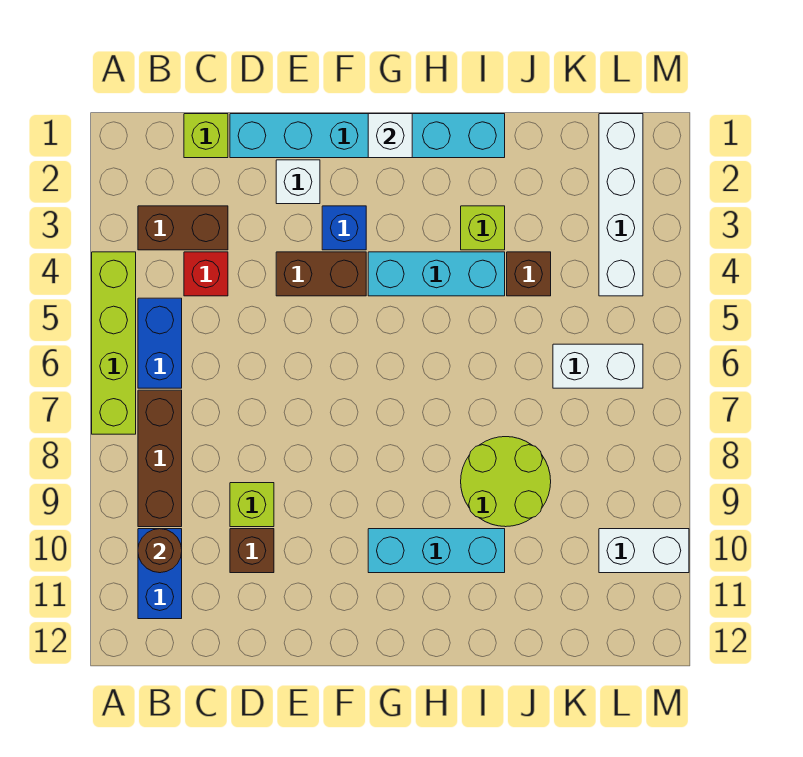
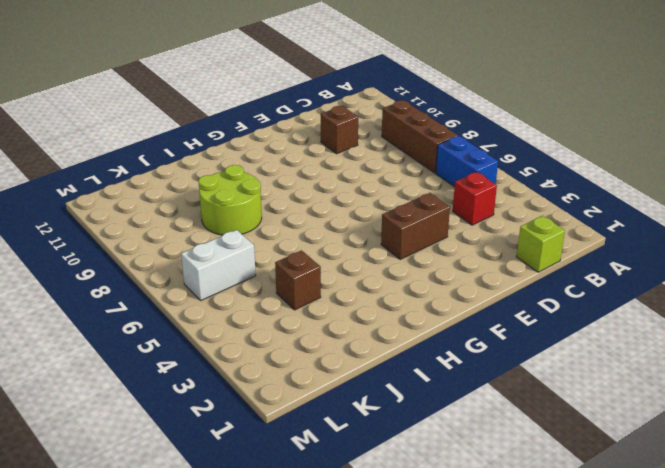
none -> lime brick A4:A7 level 1
none -> brown brick B3:C3 level 1
none -> blue brick B10:B11 level 1

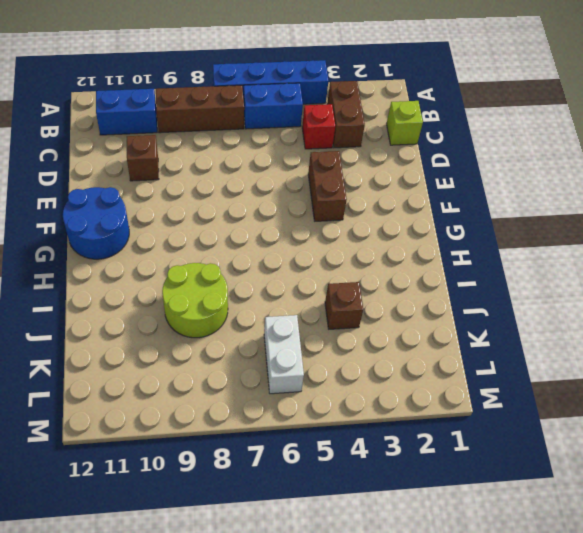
blue brick A4:A7 level 1 -> lime brick A4:A7 level 1
blue round brick F11:G12 level 1 -> none
none -> cyan brick D1:I1 level 1
none -> lime brick D9 level 1
none -> white brick E2 level 1

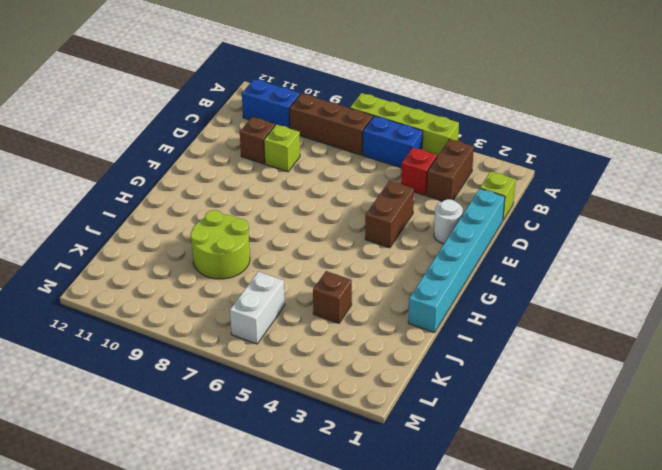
white round brick E2 level 1 -> white brick E2 level 1
none -> blue brick F3 level 1
none -> cyan brick G4:I4 level 1
none -> cyan brick G10:I10 level 1

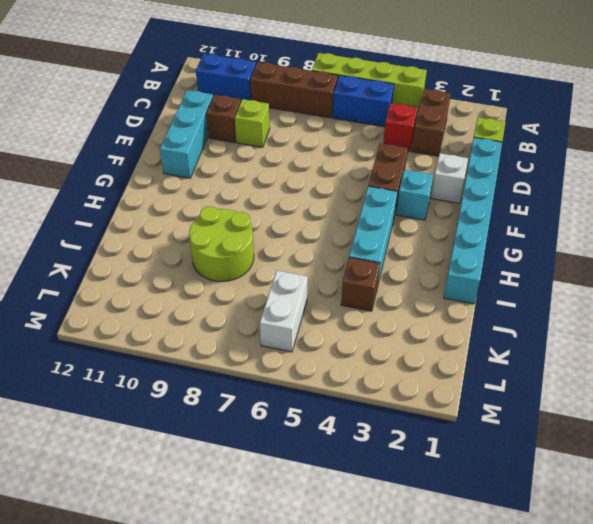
cyan brick D11:F11 level 1 -> cyan brick G10:I10 level 1
cyan brick F3 level 1 -> blue brick F3 level 1
none -> lime brick I3 level 1
none -> white brick L1:L4 level 1
none -> white brick L10:M10 level 1

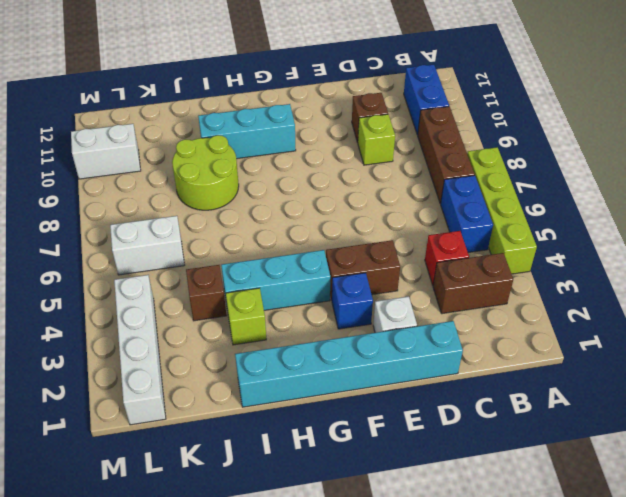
none -> lime brick C1 level 1
none -> brown round brick B10 level 2
none -> white brick G1 level 2

